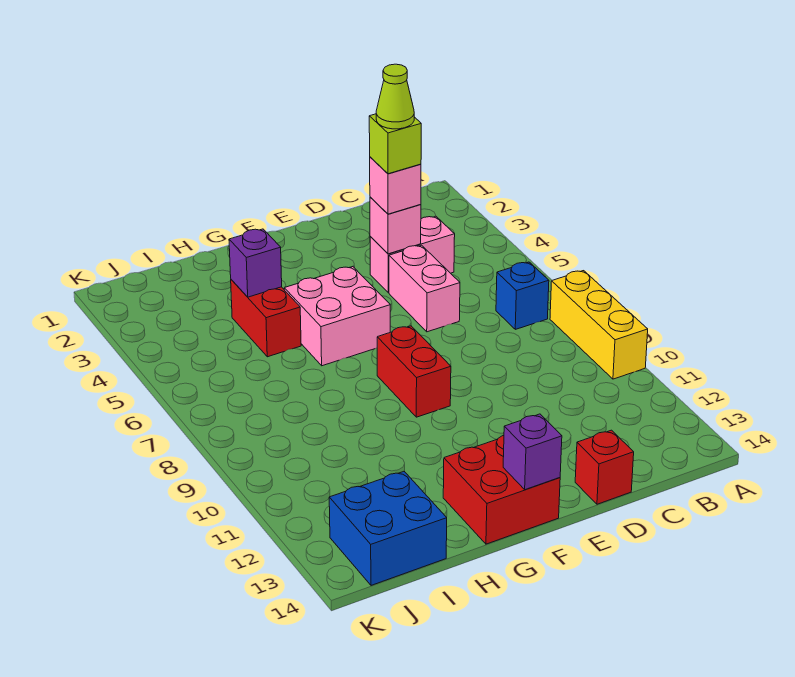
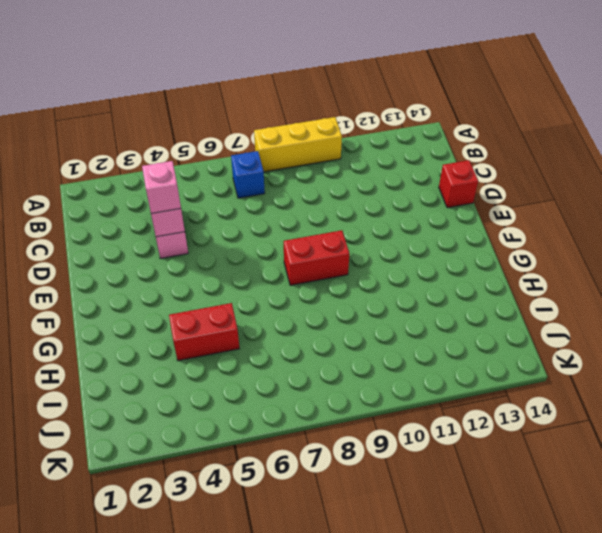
none -> pink brick D5:D6 level 1
none -> pink brick F5:G6 level 1
none -> red brick F13:G14 level 1

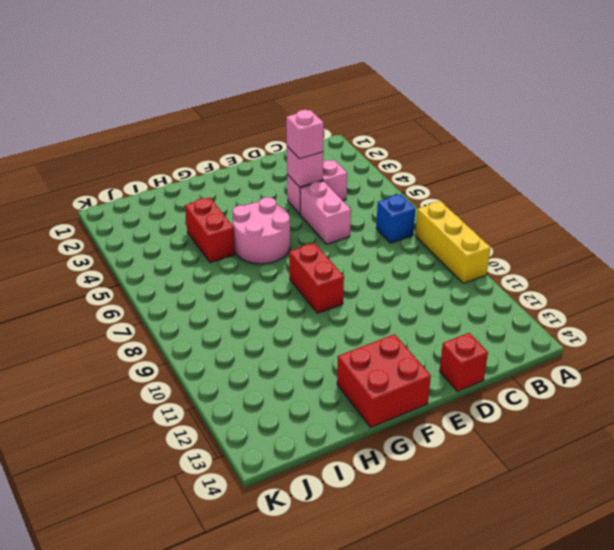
pink round brick F5:G6 level 1 -> pink brick F5:G6 level 1
none -> blue brick I13:J14 level 1
none -> purple brick F14 level 2
none -> purple brick H4 level 2

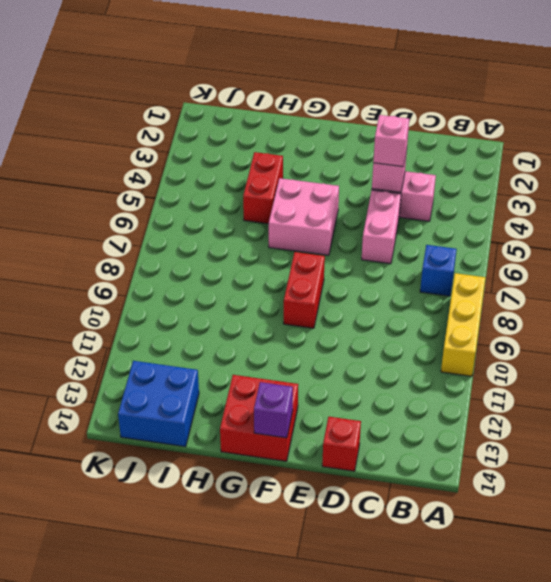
none -> purple brick H4 level 2
none -> lime brick D4 level 4
none -> lime cone D4 level 5

